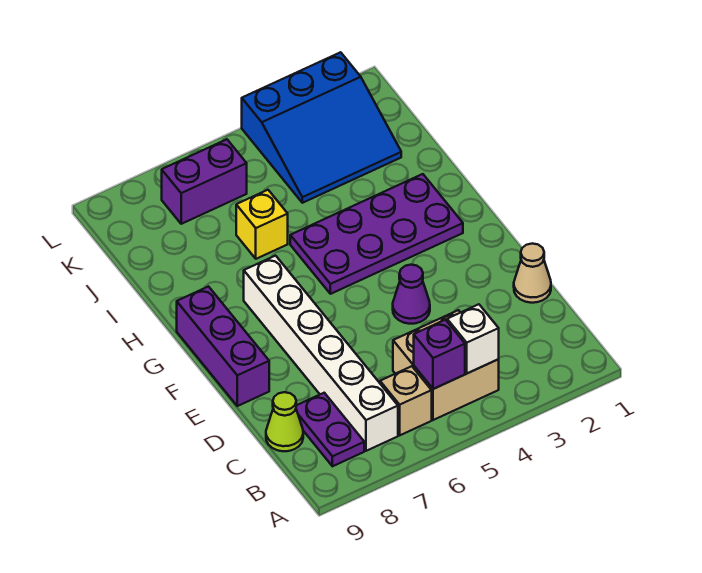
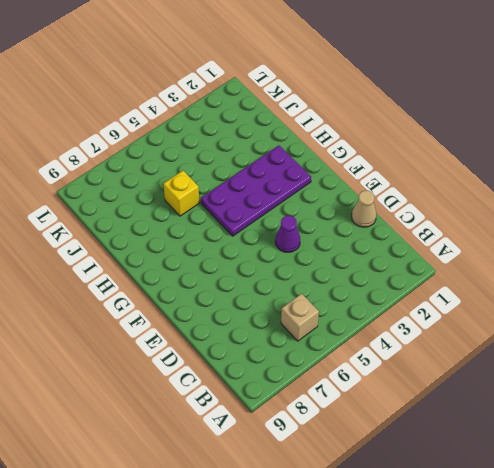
none -> tan brick B4:C5 level 1
none -> white brick B7:G7 level 1
none -> purple plate B8:C8 level 1

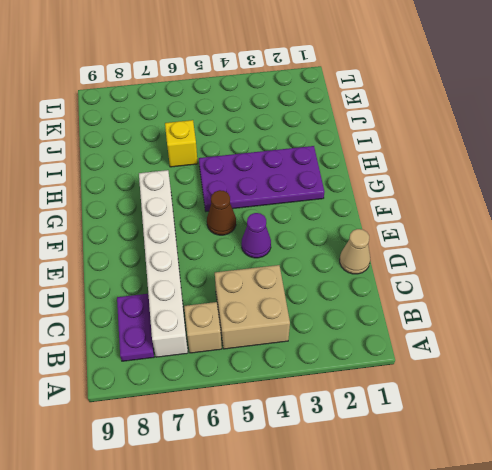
brown cone F5 level 1 -> none
none -> lime cone C9 level 1
none -> purple brick E9:G9 level 1
none -> blue slope J2:L4 level 1 top L

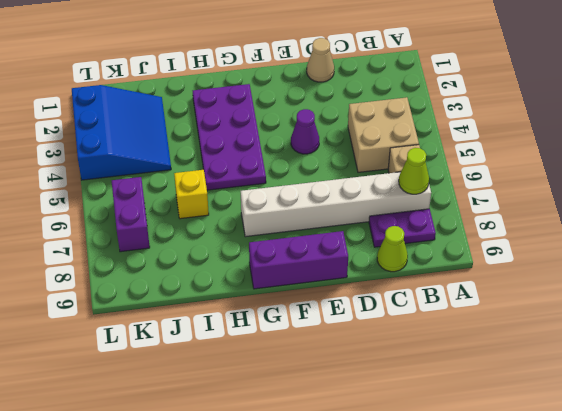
lime cone B7 level 2 -> none
none -> white brick B4 level 2
none -> purple brick B5 level 2

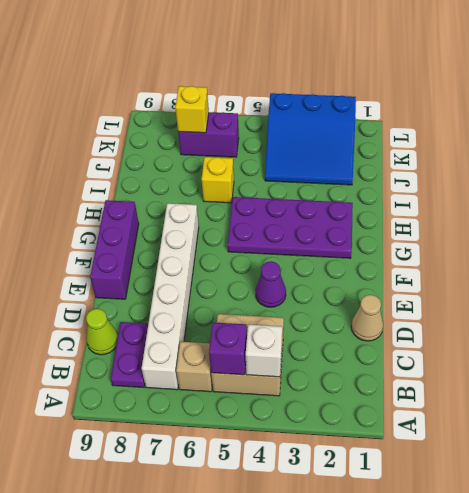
yellow brick K7 level 2 -> none

